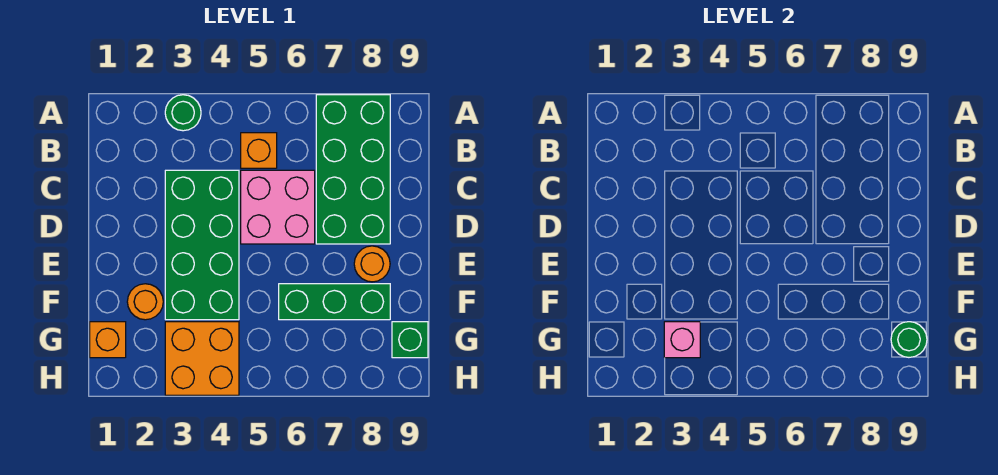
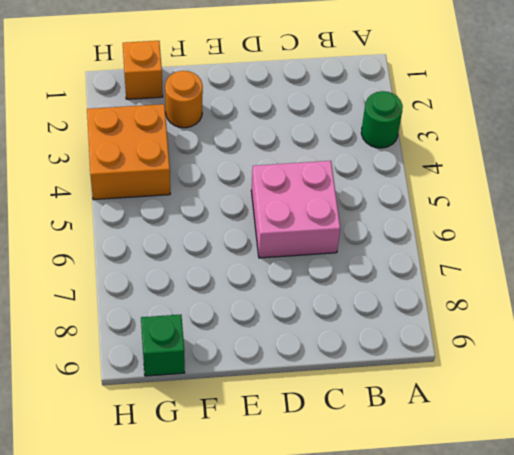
none -> green brick A7:D8 level 1
none -> orange brick B5 level 1
none -> green brick C3:F4 level 1

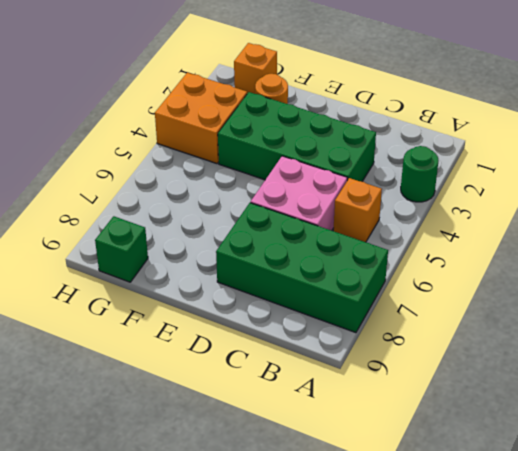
none -> orange round brick E8 level 1
none -> green brick F6:F8 level 1
none -> pink brick G3 level 2

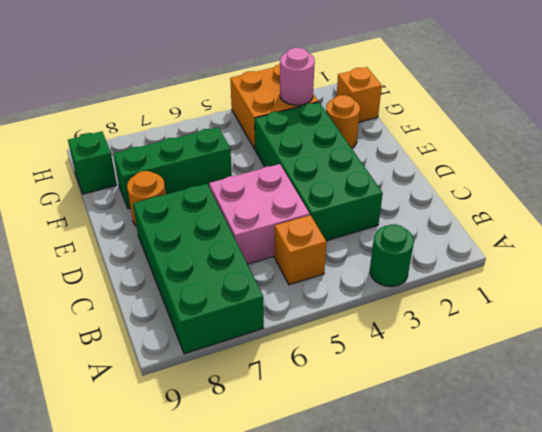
pink round brick G3 level 2 -> pink brick G3 level 2
none -> green round brick G9 level 2

